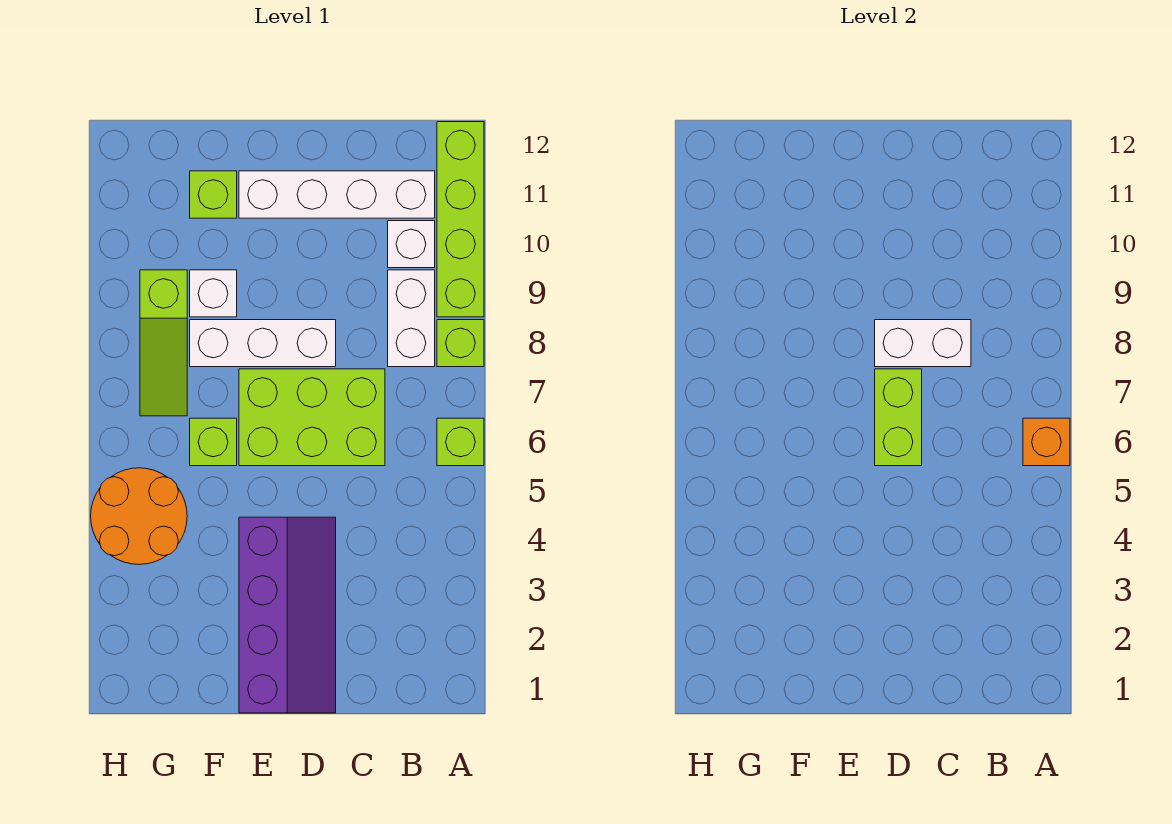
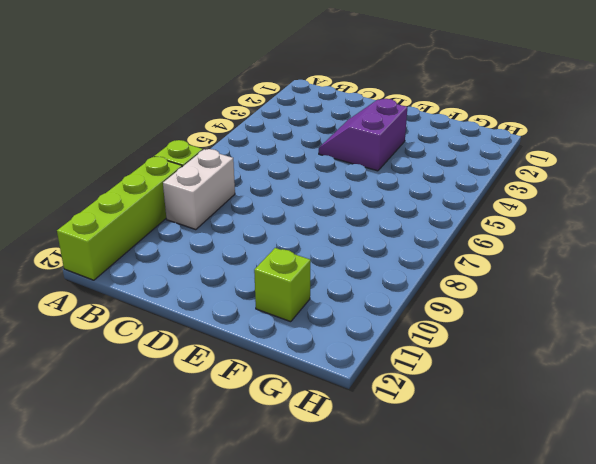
purple slope D3:E4 level 1 top E -> purple slope D1:E4 level 1 top E
none -> lime brick A6 level 1
none -> white brick B10 level 1
none -> white brick B11:E11 level 1

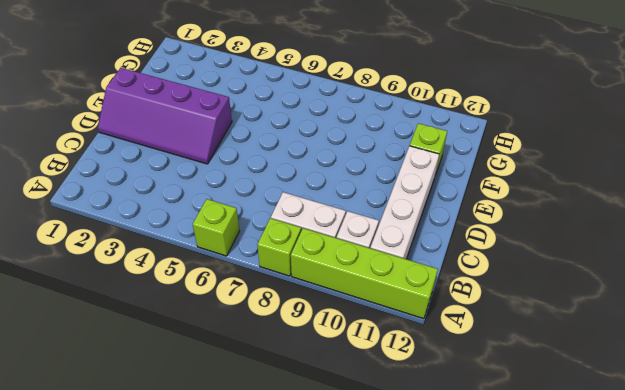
none -> lime brick C6:E7 level 1
none -> white brick D8:F8 level 1
none -> lime brick F6 level 1

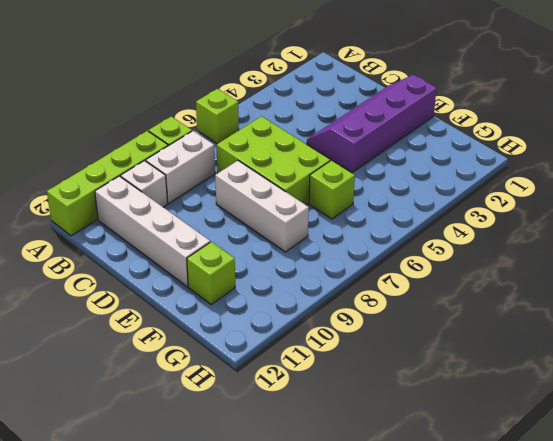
none -> white brick F9 level 1
none -> orange round brick G4:H5 level 1
none -> lime slope G7:G9 level 1 top 9

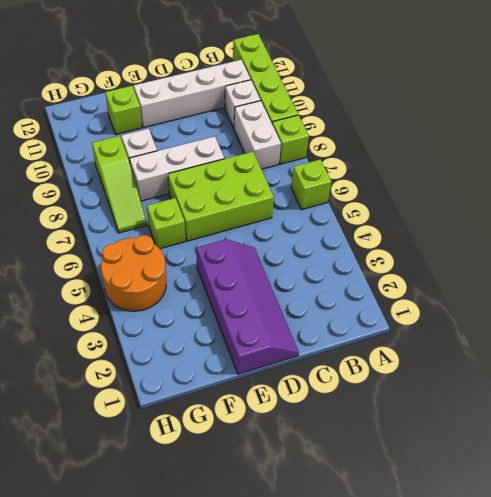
none -> orange brick A6 level 2
none -> white brick C8:D8 level 2
none -> lime brick D6:D7 level 2

